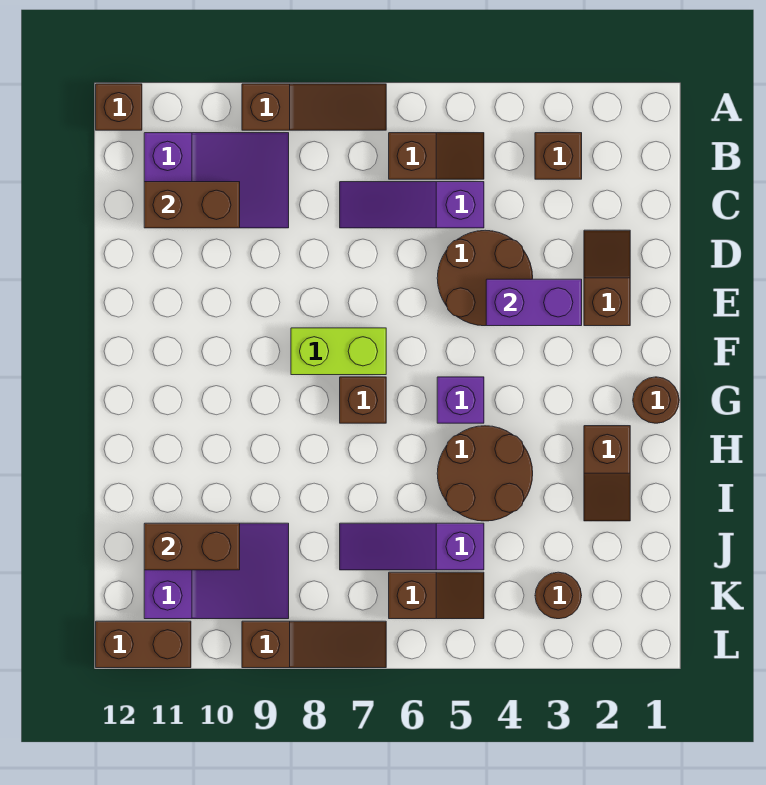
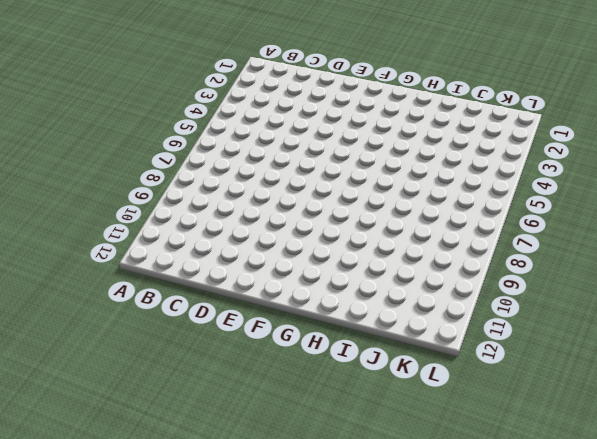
none -> brown slope A7:A9 level 1 top 9
none -> brown brick A12 level 1
none -> brown brick B3 level 1

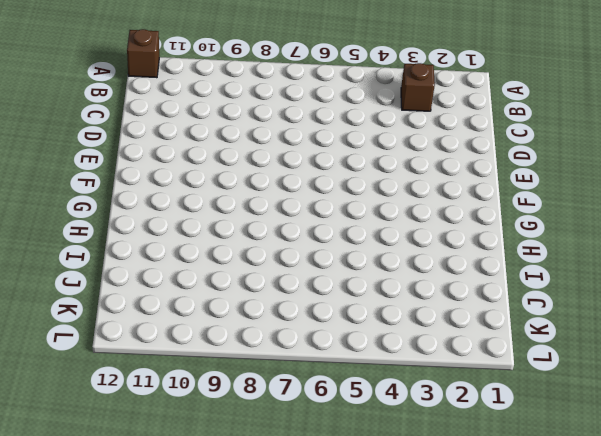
none -> brown slope A7:A9 level 1 top 9
none -> brown slope B5:B6 level 1 top 6
none -> purple slope B9:C11 level 1 top 11

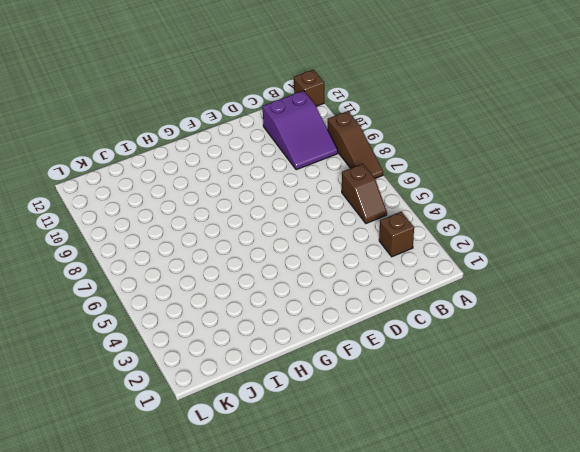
none -> purple slope C5:C7 level 1 top 5
none -> brown slope D2:E2 level 1 top E
none -> brown round brick D4:E5 level 1

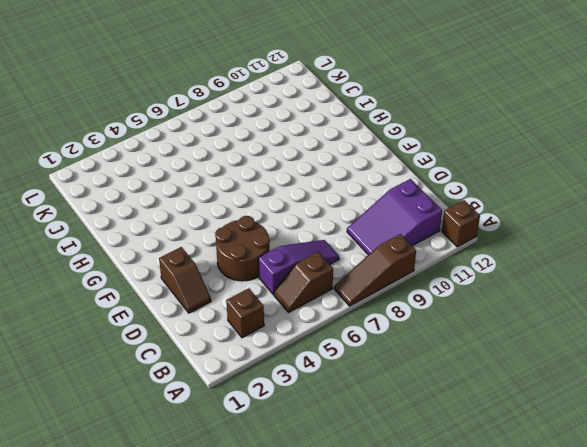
none -> lime brick F7:F8 level 1
none -> brown round brick G1 level 1
none -> purple brick G5 level 1

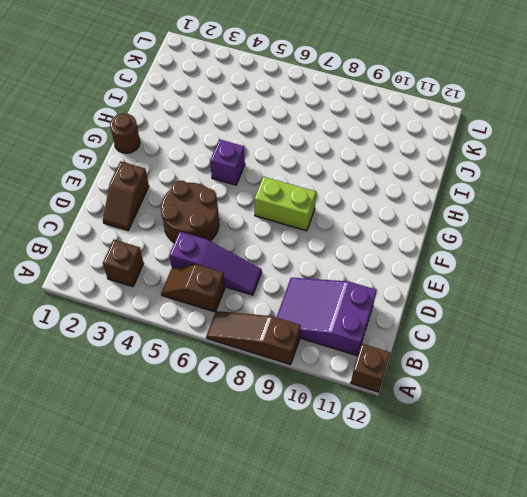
none -> brown brick G7 level 1
none -> brown slope H2:I2 level 1 top H
none -> brown round brick H4:I5 level 1

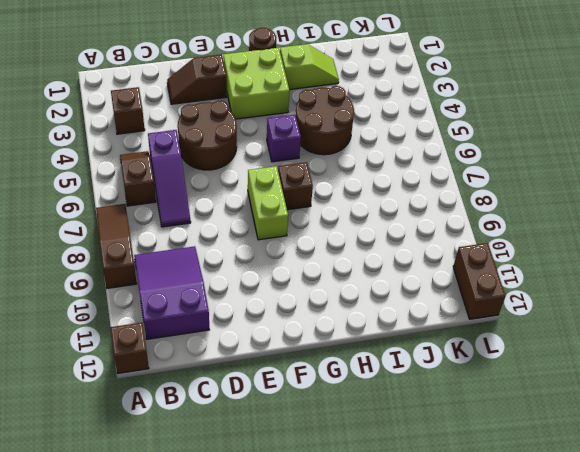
lime brick F2:G3 level 1 -> none
lime slope H2:I2 level 1 top H -> brown slope H2:I2 level 1 top H
none -> purple slope J5:J7 level 1 top 5
none -> purple slope J9:K11 level 1 top 11
none -> brown round brick K3 level 1

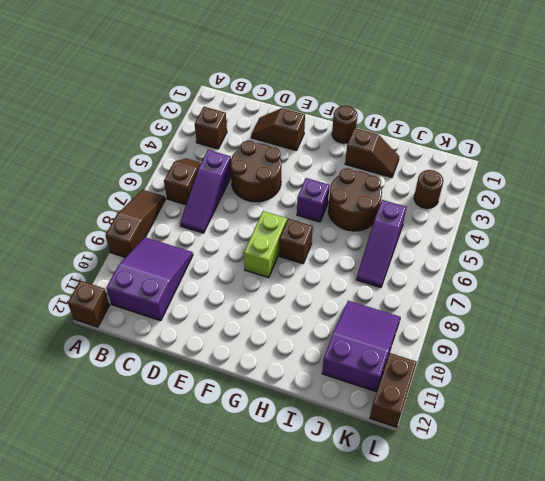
none -> brown slope K5:K6 level 1 top 6
none -> brown slope L7:L9 level 1 top 9
none -> brown brick C10:C11 level 2

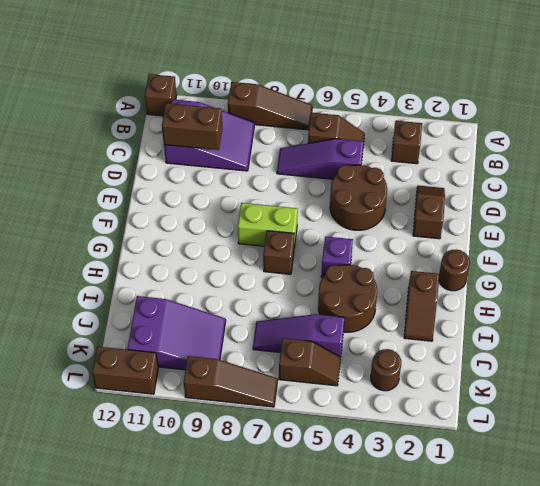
none -> purple brick E3:E4 level 2
none -> brown brick J10:J11 level 2

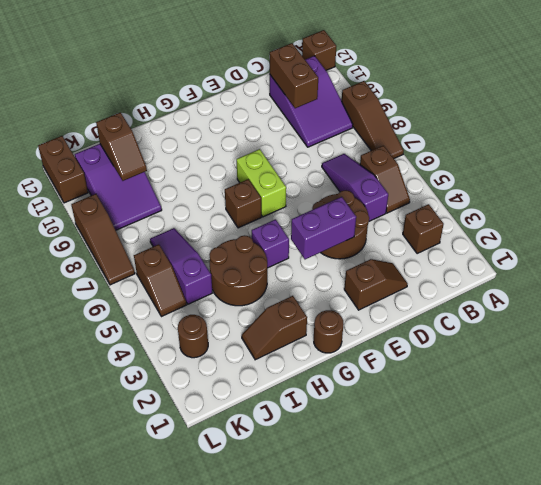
purple brick E4:F4 level 2 -> purple brick E3:E4 level 2
brown slope J10:J11 level 2 top 11 -> brown brick J10:J11 level 2

